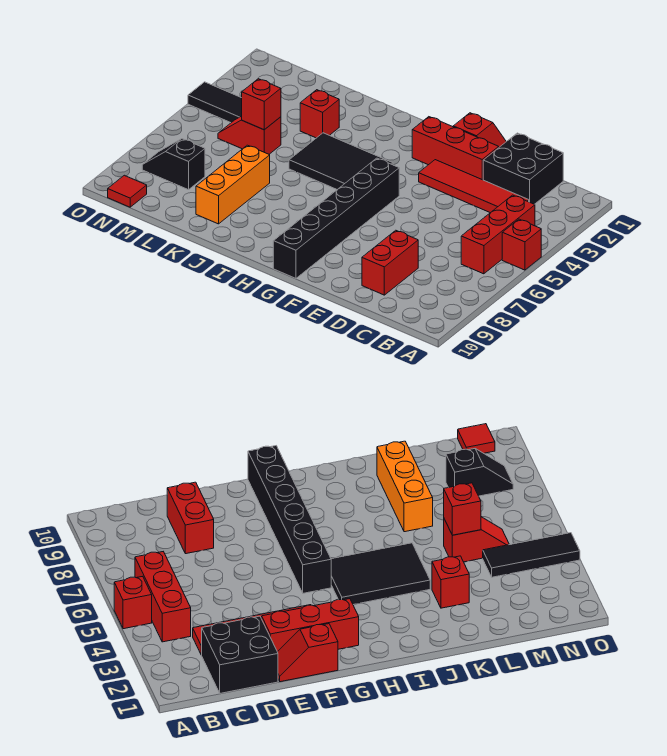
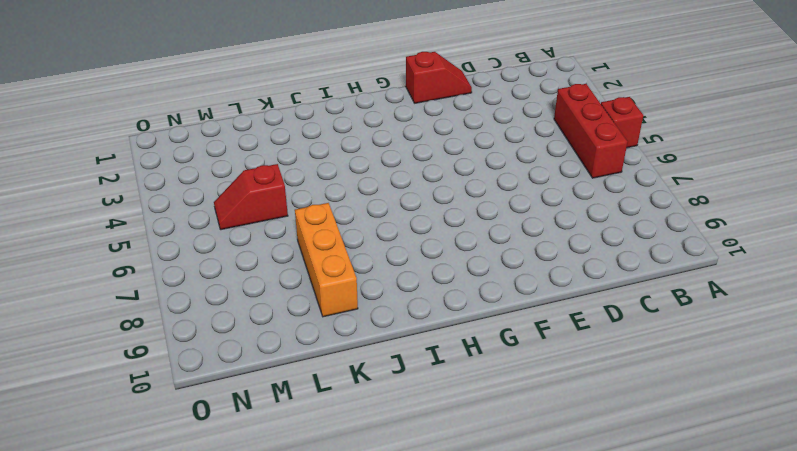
none -> black brick C1:D2 level 1
none -> red tile C3:F3 level 1
none -> red brick D8:D9 level 1

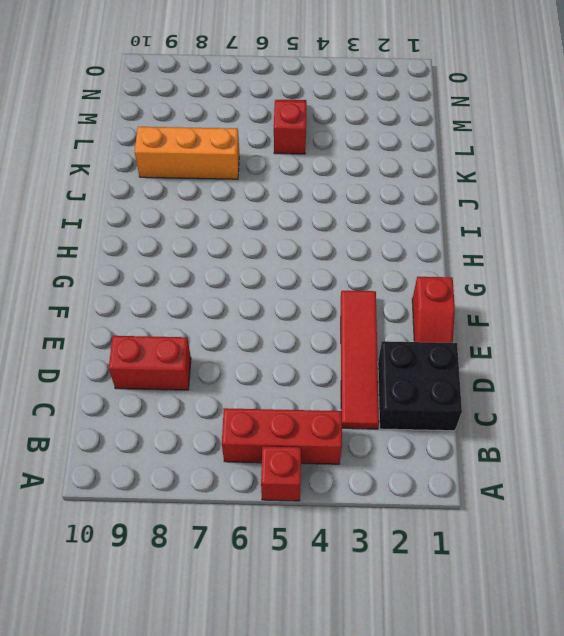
none -> red brick E2:G2 level 1
none -> black brick G5:G10 level 1
none -> black tile H4:J5 level 1

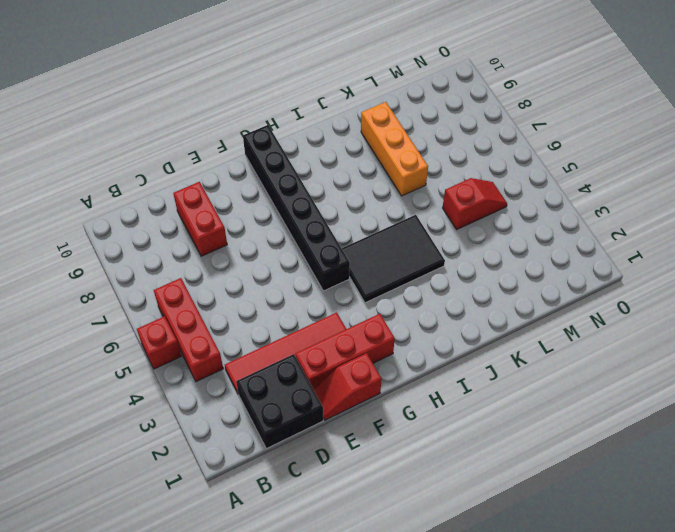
none -> red brick K3 level 1
none -> black tile M4:O4 level 1
none -> black slope M8:N8 level 1 top M

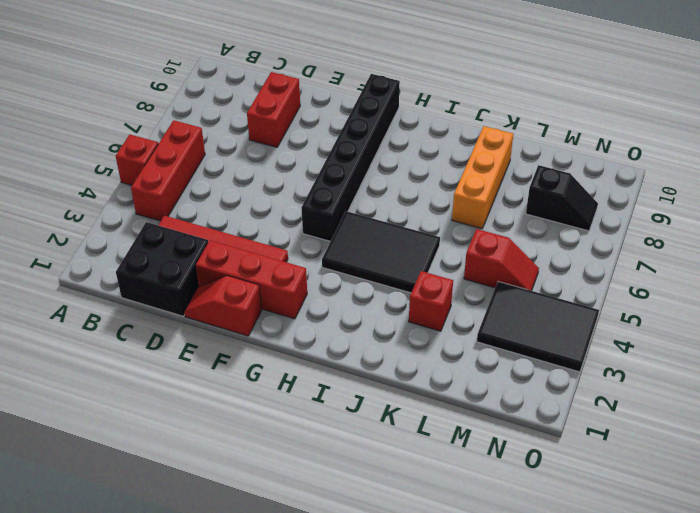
black tile M3:O4 level 1 -> black tile M4:O4 level 1
none -> red tile N10 level 1
none -> red brick L5 level 2

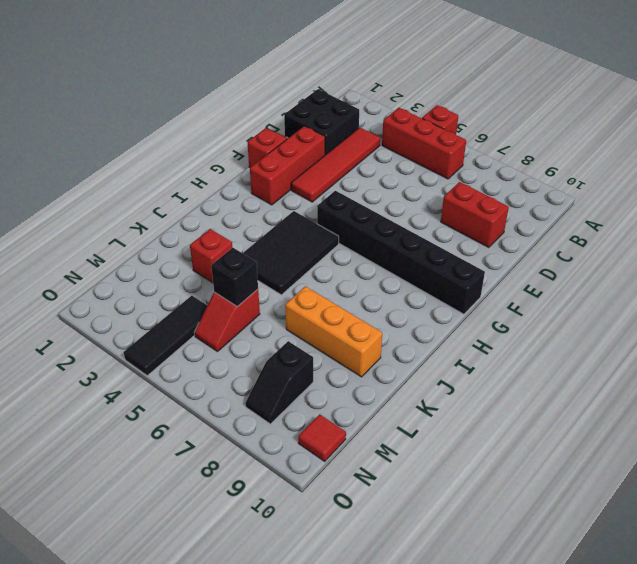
black brick L5 level 2 -> red brick L5 level 2

